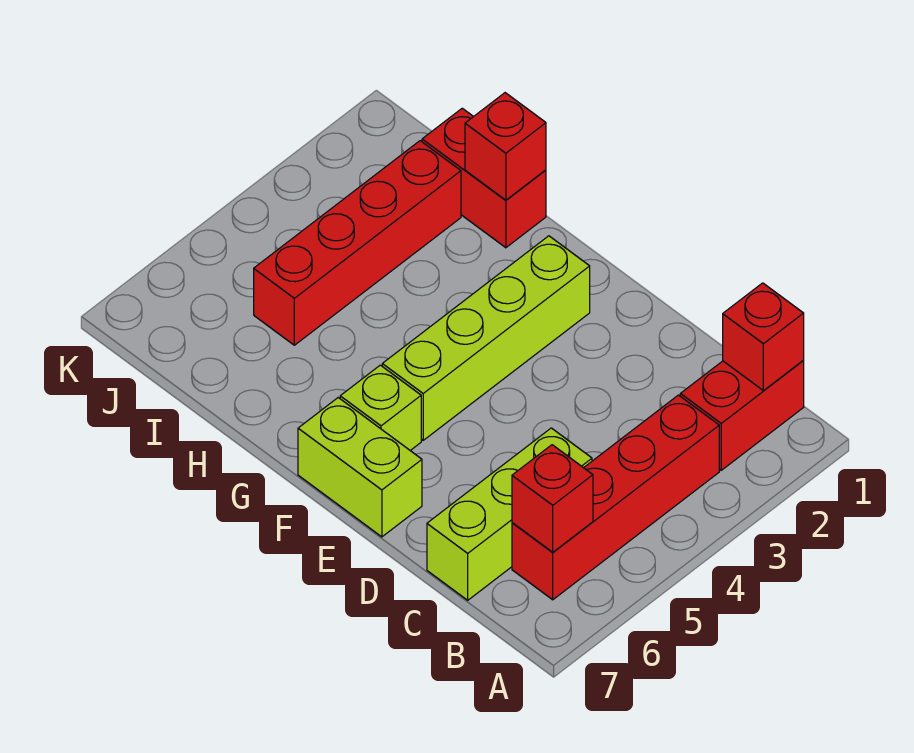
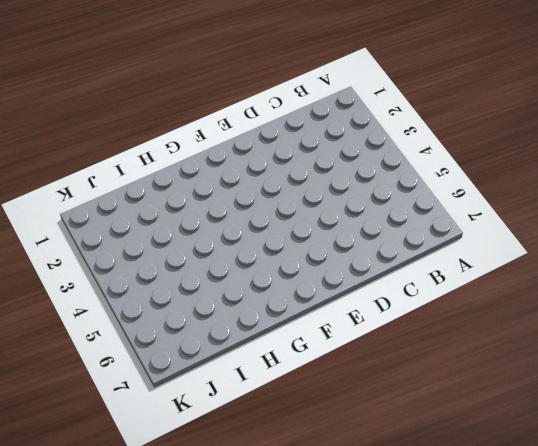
none -> red brick B1:B2 level 1
none -> red brick B3:B6 level 1

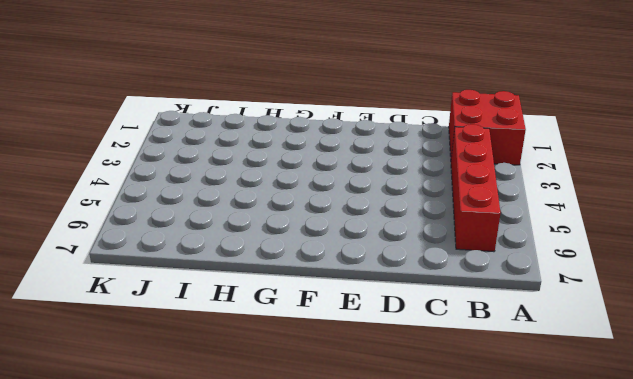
red brick A1:B2 level 1 -> red brick B1:B2 level 1
none -> lime brick C5:C7 level 1
none -> lime brick E7:F7 level 1

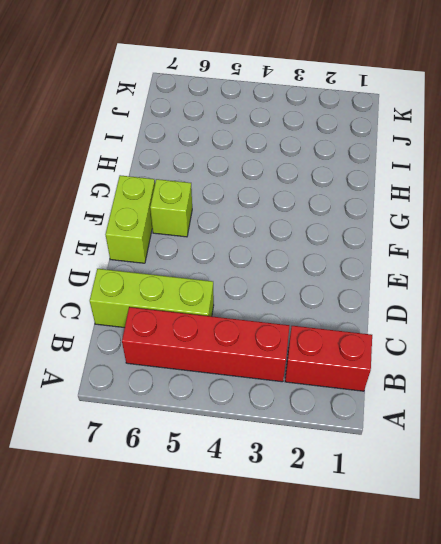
none -> lime brick F2:F5 level 1
none -> red brick H1:I1 level 1

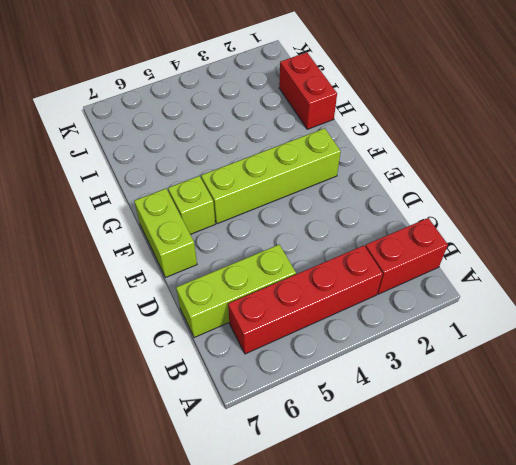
none -> red brick I2:I5 level 1
none -> red brick B1 level 2

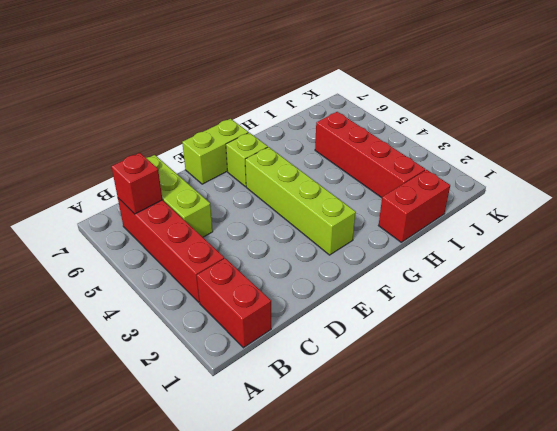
none -> red brick B1 level 2
none -> red brick H1 level 2

